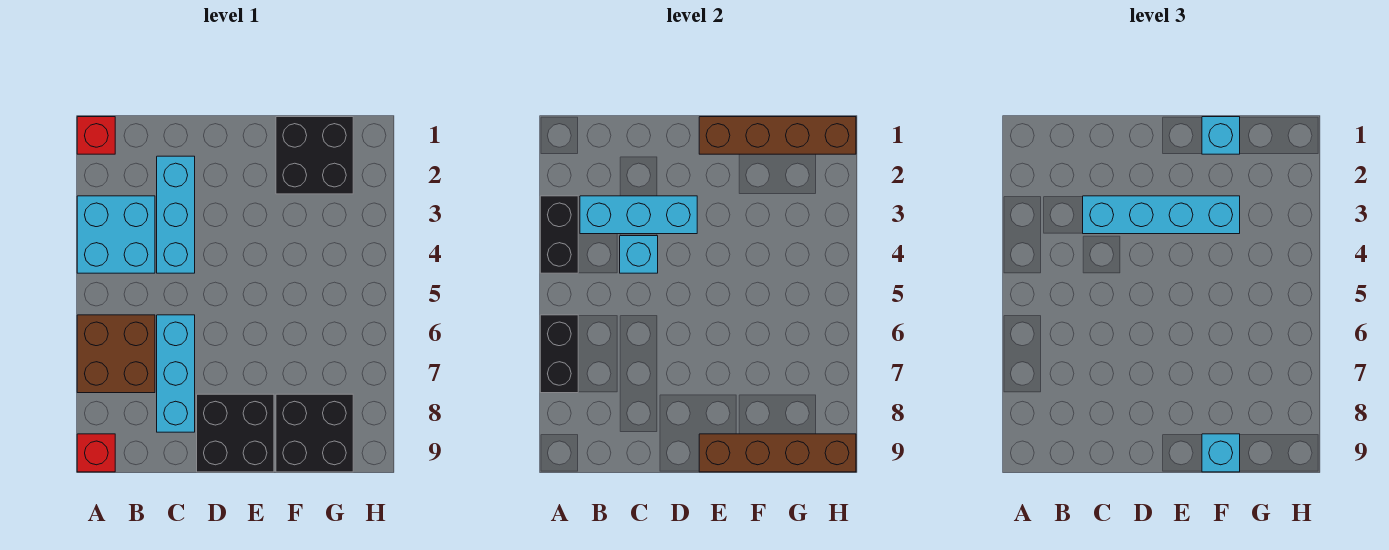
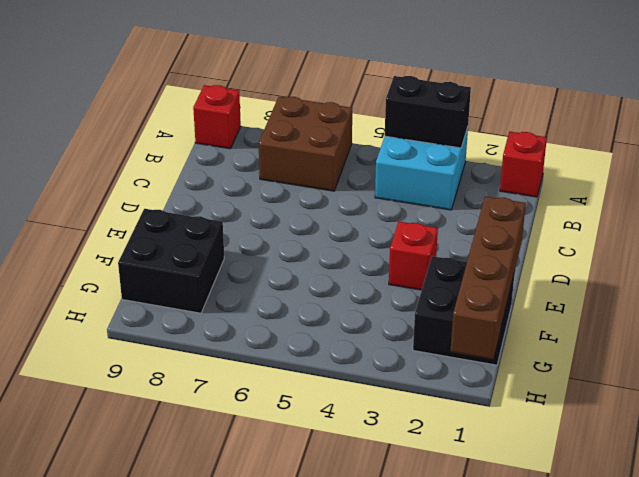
red brick E3 level 1 -> none
none -> cyan brick C2:C4 level 1
none -> cyan brick C6:C8 level 1
none -> black brick D8:E9 level 1

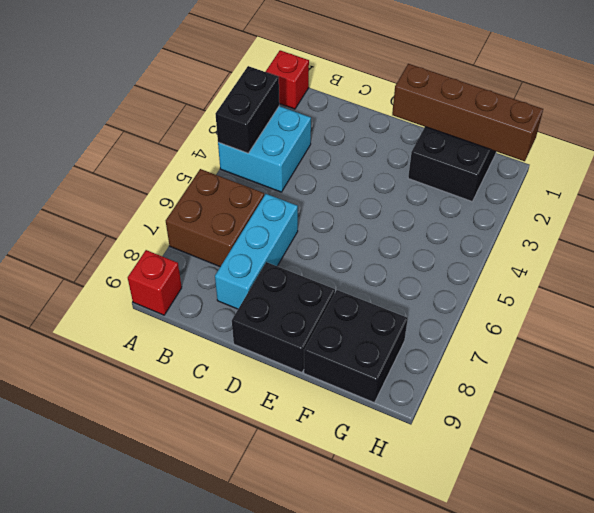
none -> cyan brick C2:C4 level 1
none -> black brick A6:A7 level 2
none -> cyan brick B3:D3 level 2

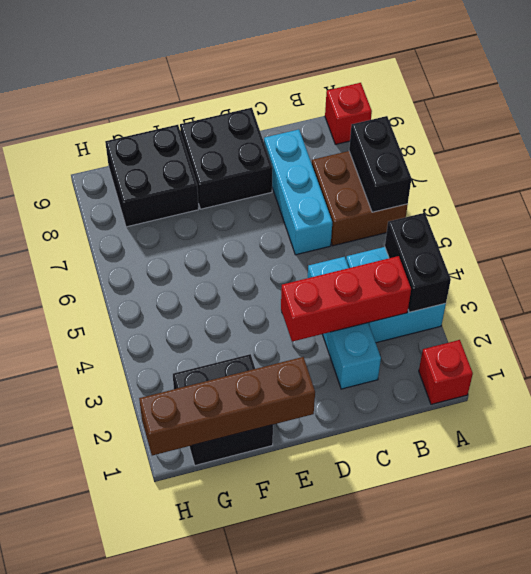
red brick B3:D3 level 2 -> cyan brick B3:D3 level 2
none -> cyan brick C4 level 2
none -> brown brick E9:H9 level 2
none -> cyan brick C3:F3 level 3

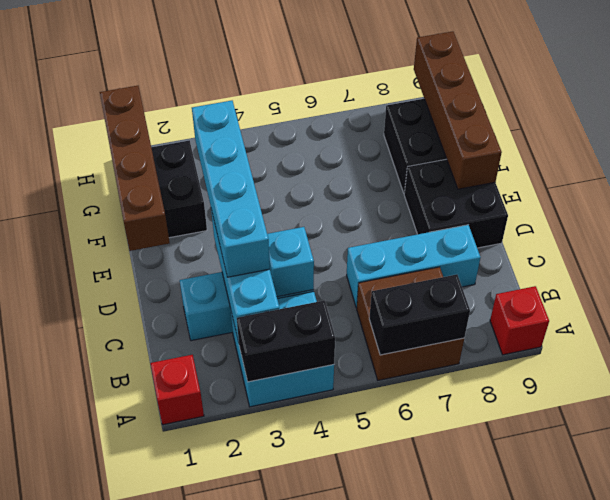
none -> cyan brick F1 level 3
none -> cyan brick F9 level 3

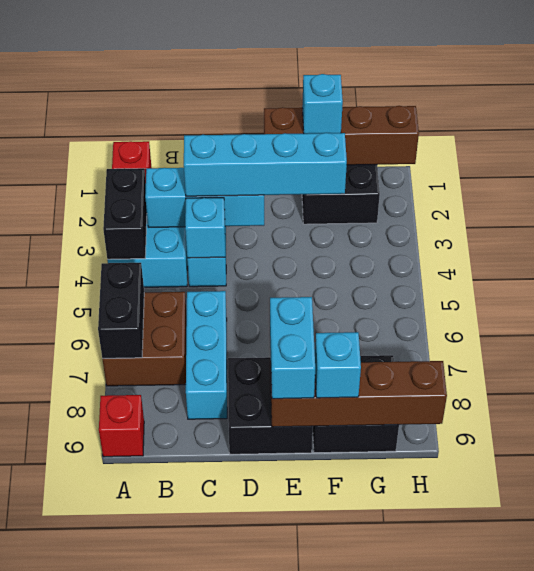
cyan brick E8:E9 level 3 -> none

